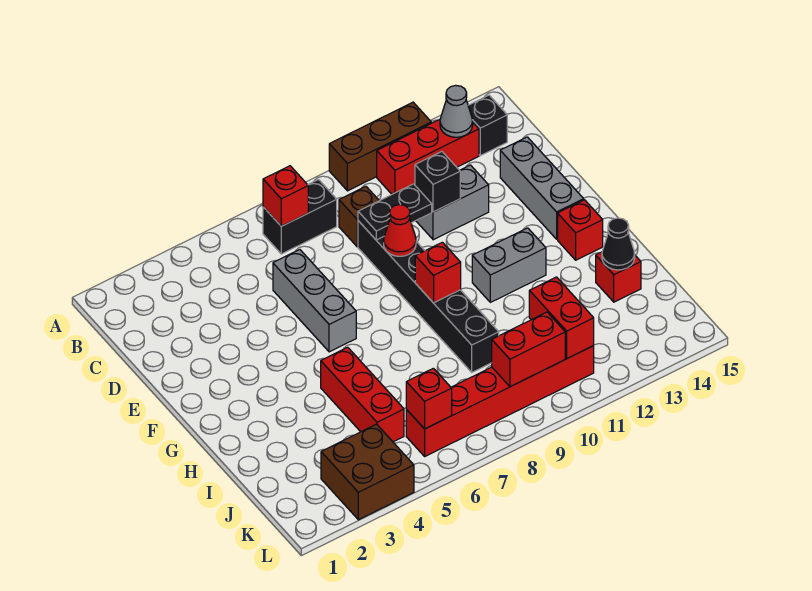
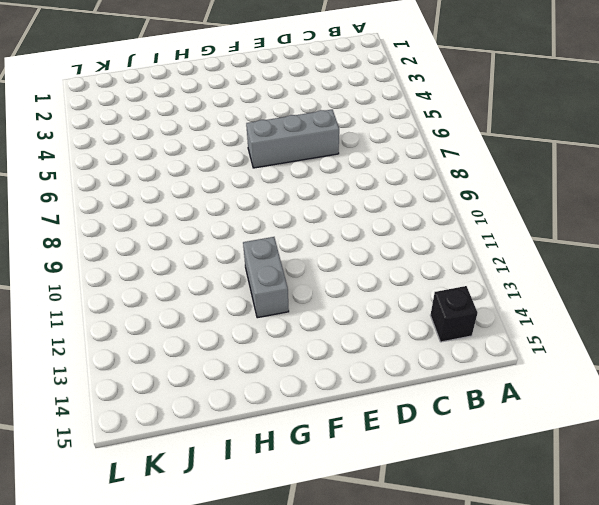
none -> brown brick A10:A12 level 1
none -> black brick B7:B8 level 1
none -> red brick B11:B13 level 1

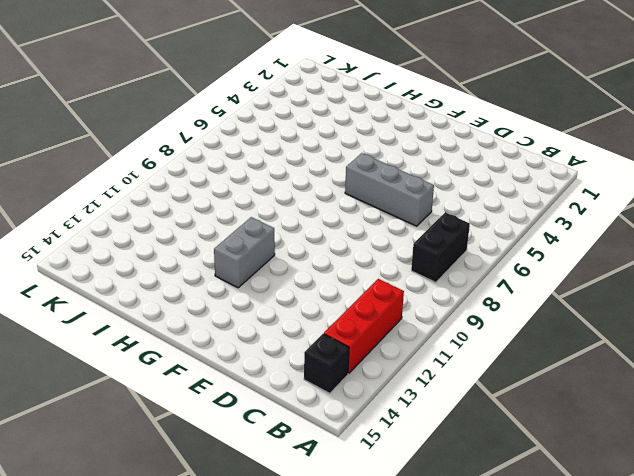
none -> brown brick A10:A12 level 1
none -> brown brick C9 level 1
none -> black brick D9:I9 level 1

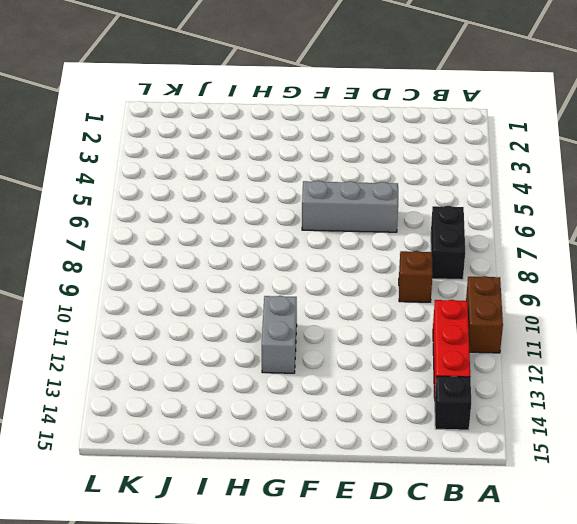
brown brick A10:A11 level 1 -> brown brick A10:A12 level 1
none -> black brick D9:I9 level 1
none -> grey brick D11:D12 level 1
none -> grey brick D14:F14 level 1

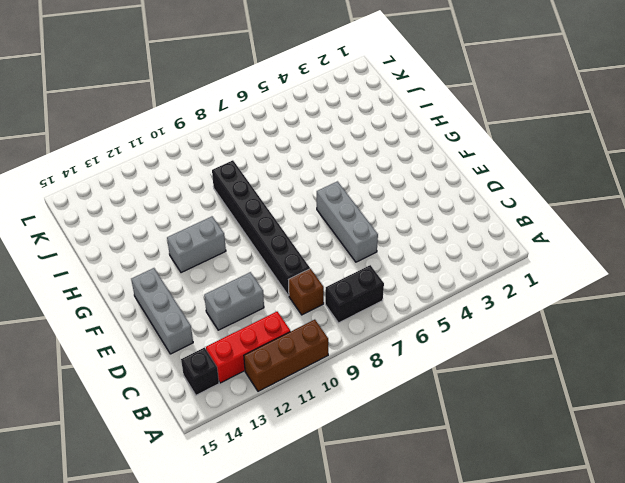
none -> red brick G14 level 1
none -> red brick H5:J5 level 1
none -> red brick I14 level 1

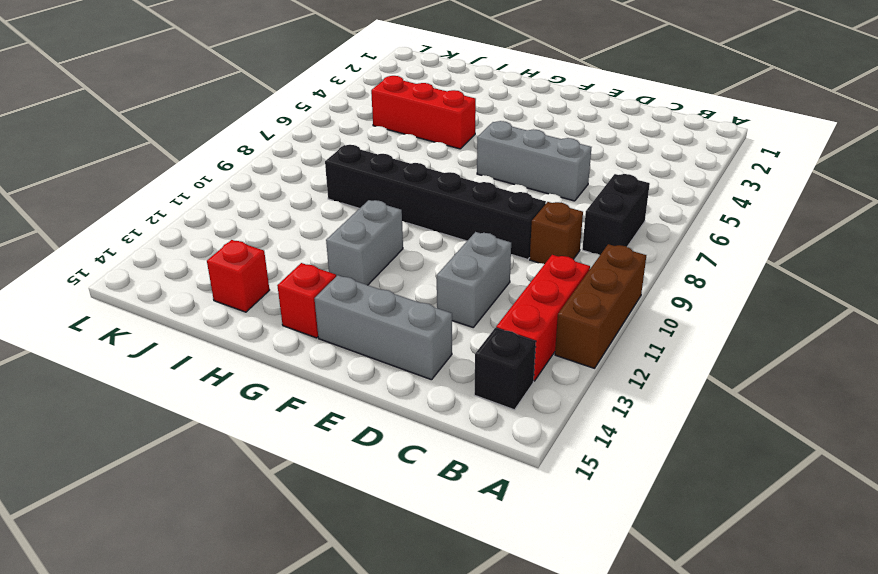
none -> brown brick K3:L4 level 1
none -> red brick K6:K11 level 1
none -> red brick B7 level 2

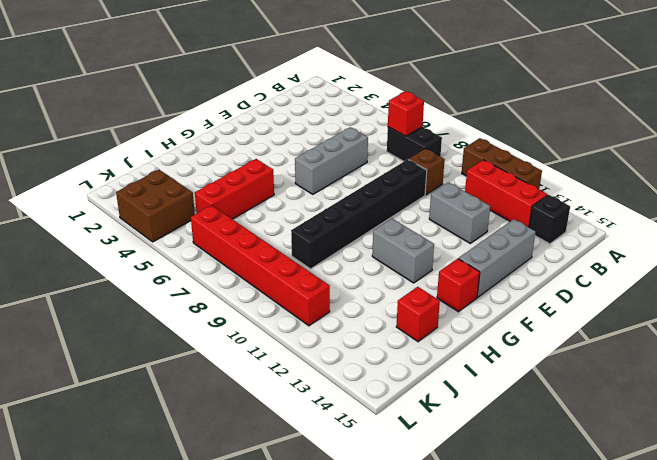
none -> grey cone B13 level 2
none -> black plate D9:D10 level 2
none -> black brick D11 level 2

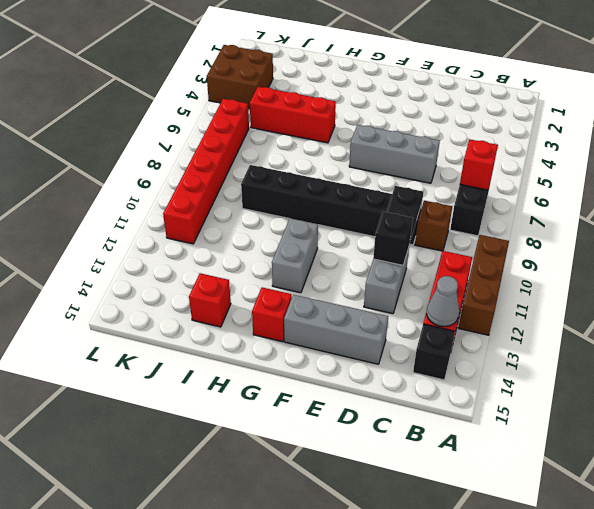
none -> red cone E9 level 2
none -> red brick G9 level 2
none -> black cone I14 level 2

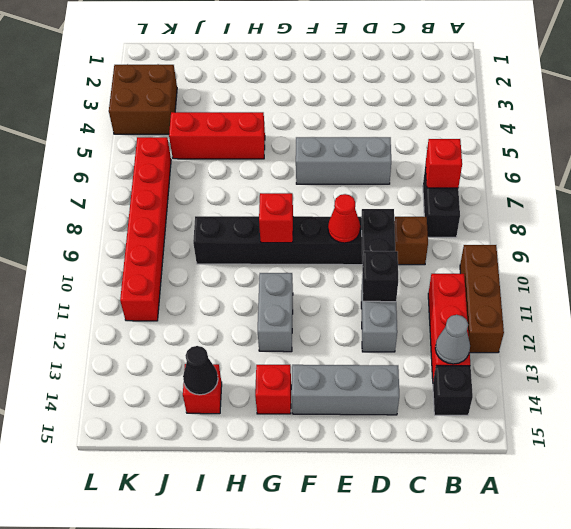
none -> red brick J11:K11 level 2
none -> red brick K6 level 2
none -> red brick K9:K10 level 2

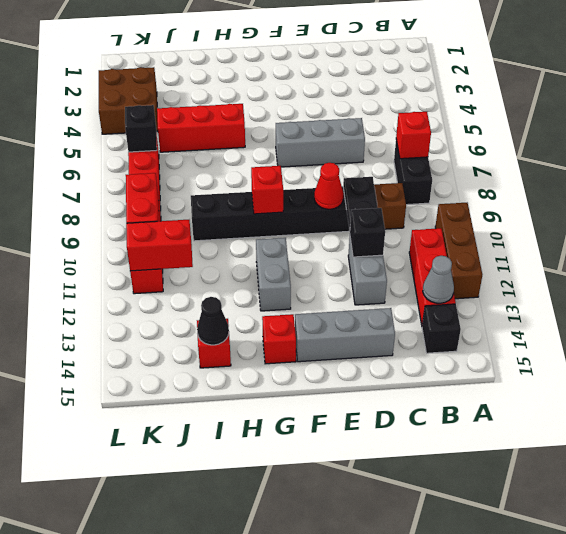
black brick K6 level 2 -> red brick K6 level 2

